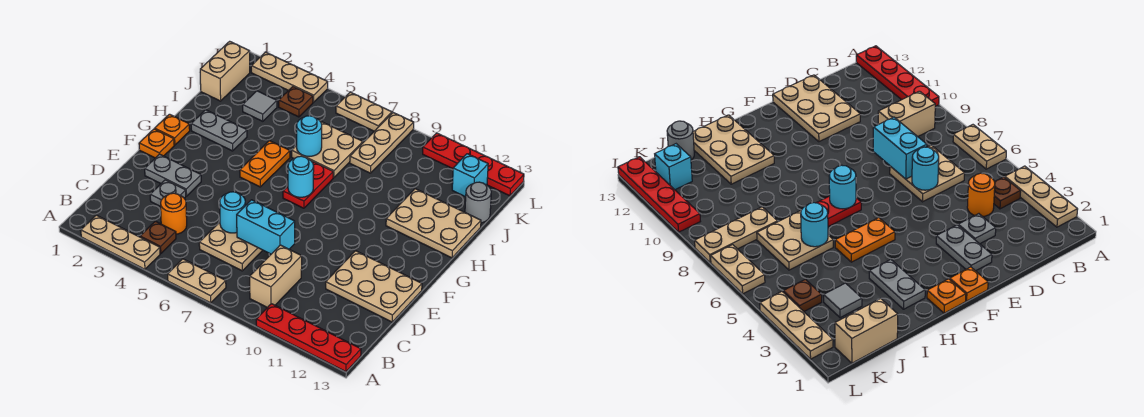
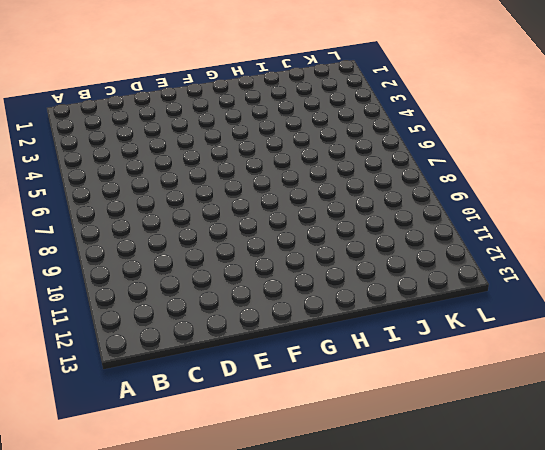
none -> tan plate A2:A4 level 1
none -> tan plate A6:A7 level 1
none -> red plate A10:A13 level 1
none -> brown plate B4 level 1

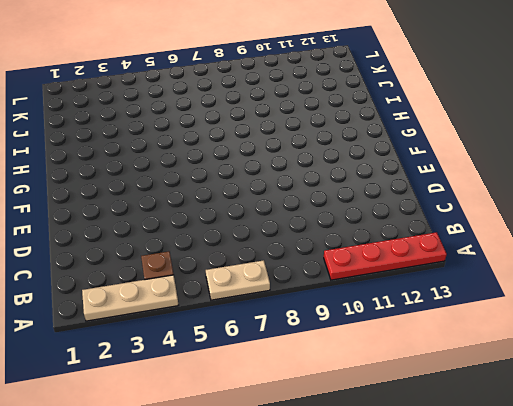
none -> tan brick B9:C9 level 1
none -> orange round brick C4 level 1
none -> tan plate C6:D7 level 1
none -> grey plate D3 level 1

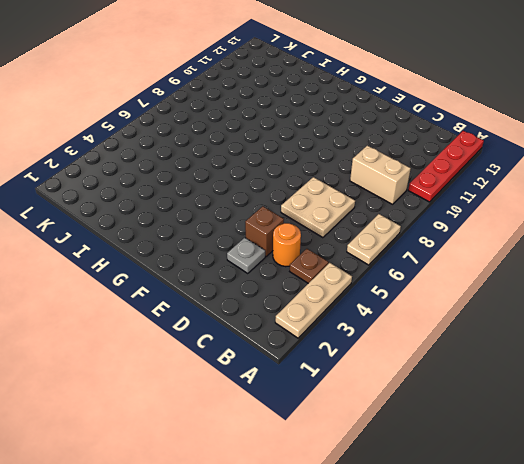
brown brick D4 level 1 -> none
none -> tan plate D11:E13 level 1
none -> grey plate E2:E3 level 1
none -> orange plate F1 level 1
none -> orange plate G1 level 1

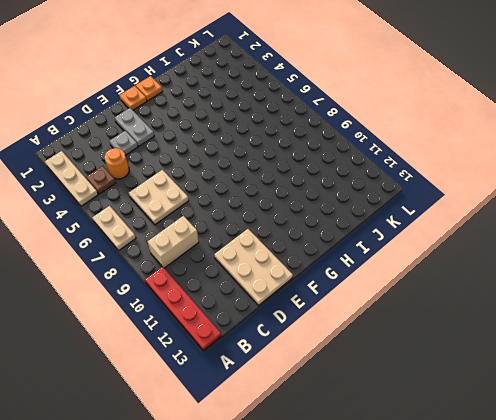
none -> orange plate G5:H5 level 1
none -> red plate G7:H7 level 1
none -> grey plate H2:H3 level 1
none -> tan plate H11:I13 level 1

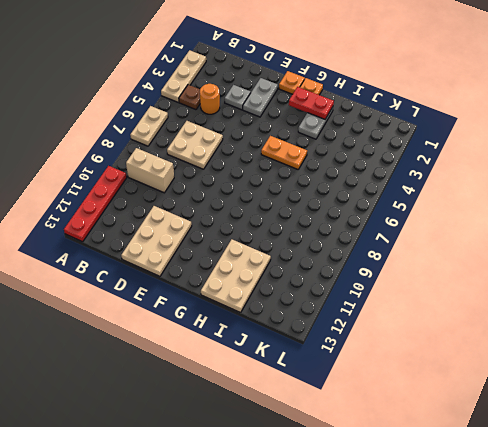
red plate G2:H2 level 2 -> red plate G7:H7 level 1
none -> tan plate I6:J7 level 1
none -> tan brick J1:K1 level 1
none -> grey tile J3 level 1
none -> tan plate J8:L8 level 1

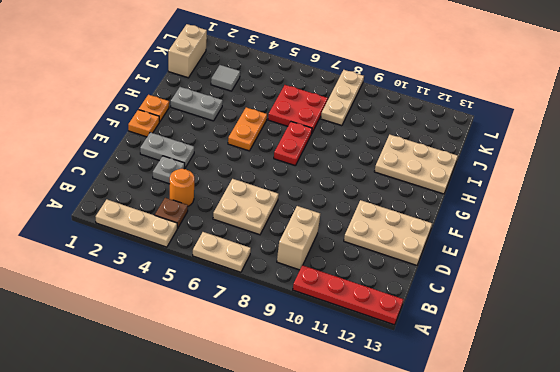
red plate I6:J7 level 1 -> tan plate I6:J7 level 1
none -> grey round brick J13 level 1
none -> brown plate K4 level 1
none -> cyan brick K12 level 1
none -> tan plate L2:L4 level 1

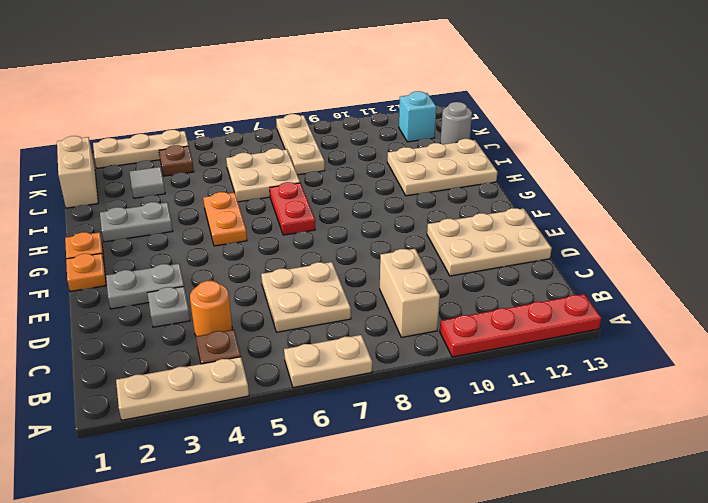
none -> tan plate L6:L7 level 1
none -> red plate L10:L13 level 1
none -> cyan round brick D6 level 2
none -> cyan brick D7:D8 level 2

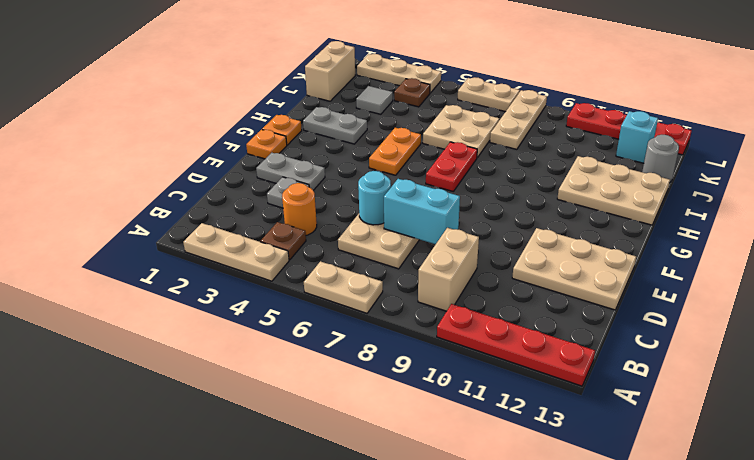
none -> cyan round brick G7 level 2
none -> cyan round brick I6 level 2

